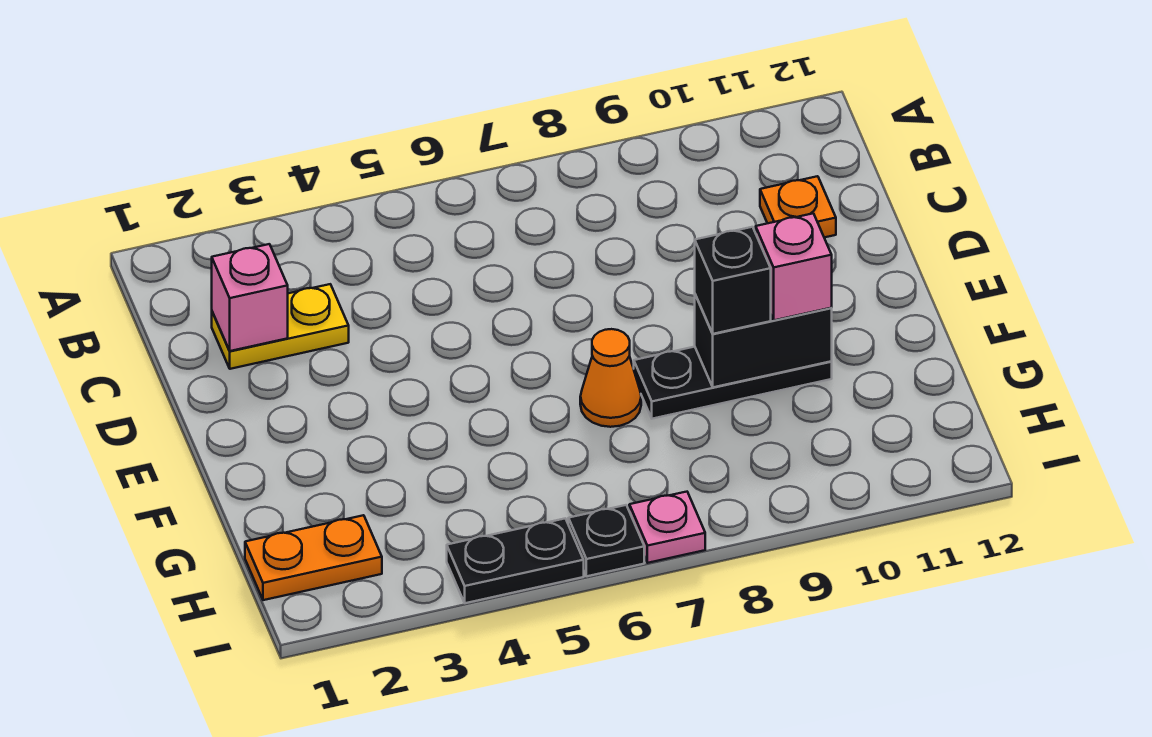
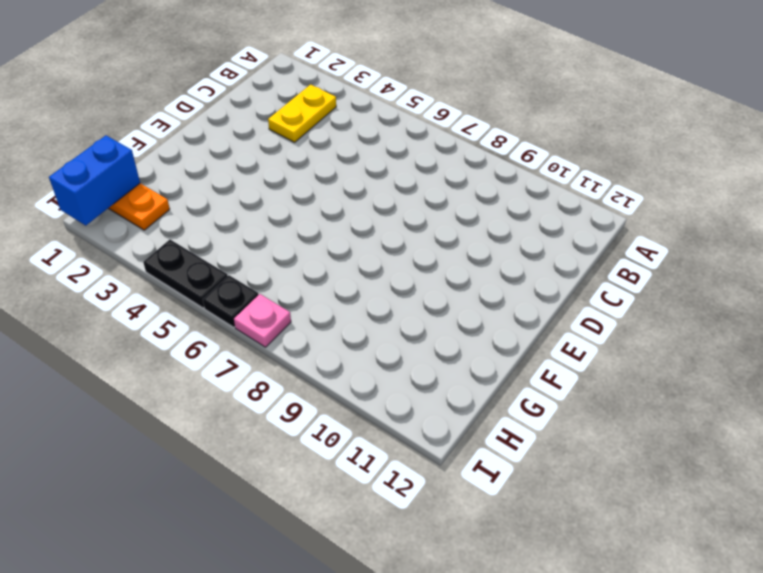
yellow plate B3:C3 level 1 -> yellow plate C2:C3 level 1
blue brick H1:I1 level 2 -> none
none -> orange plate C11 level 1
none -> orange cone F7 level 1
none -> black plate F8:F10 level 1

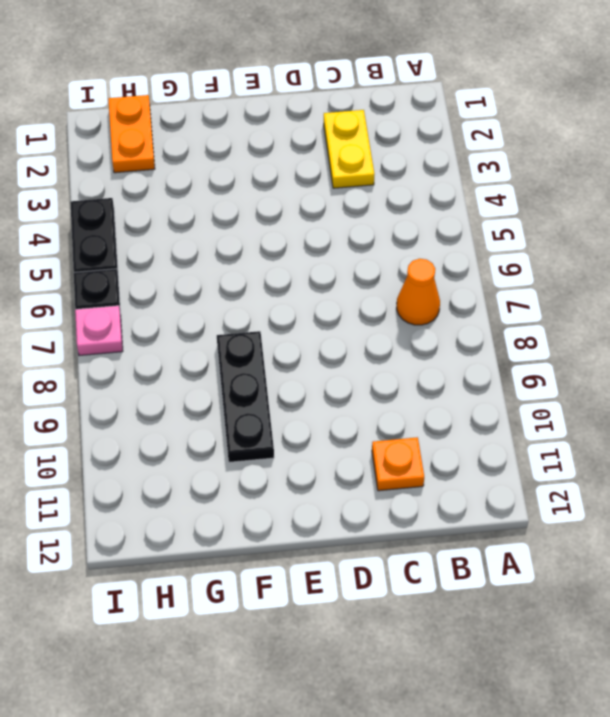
orange cone B7 level 1 -> orange cone F7 level 1
none -> pink brick C2 level 2
none -> black brick F9:F10 level 2
none -> black brick F9 level 3

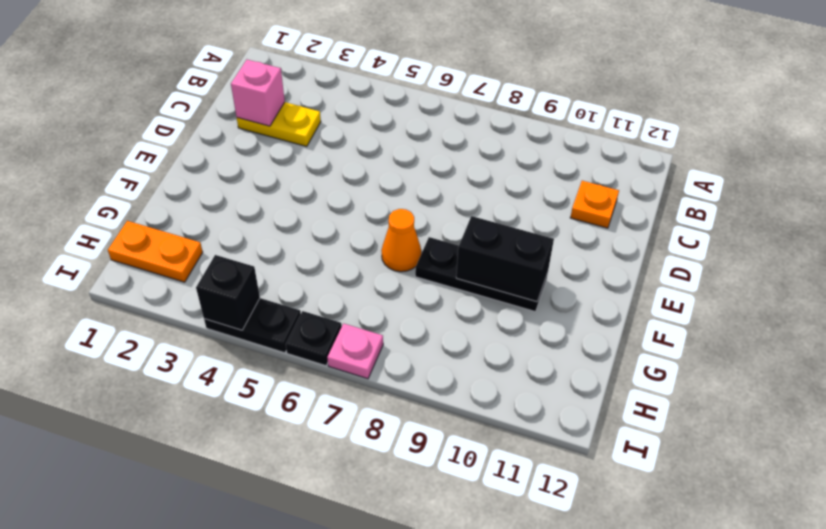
black brick I4 level 2 -> black brick F9 level 3
none -> pink brick F10 level 3

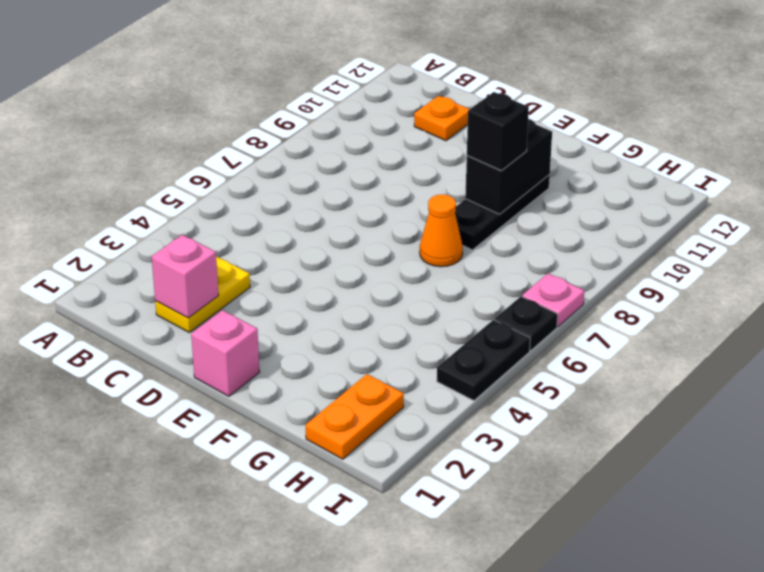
pink brick E1 level 1 -> pink brick F10 level 3

